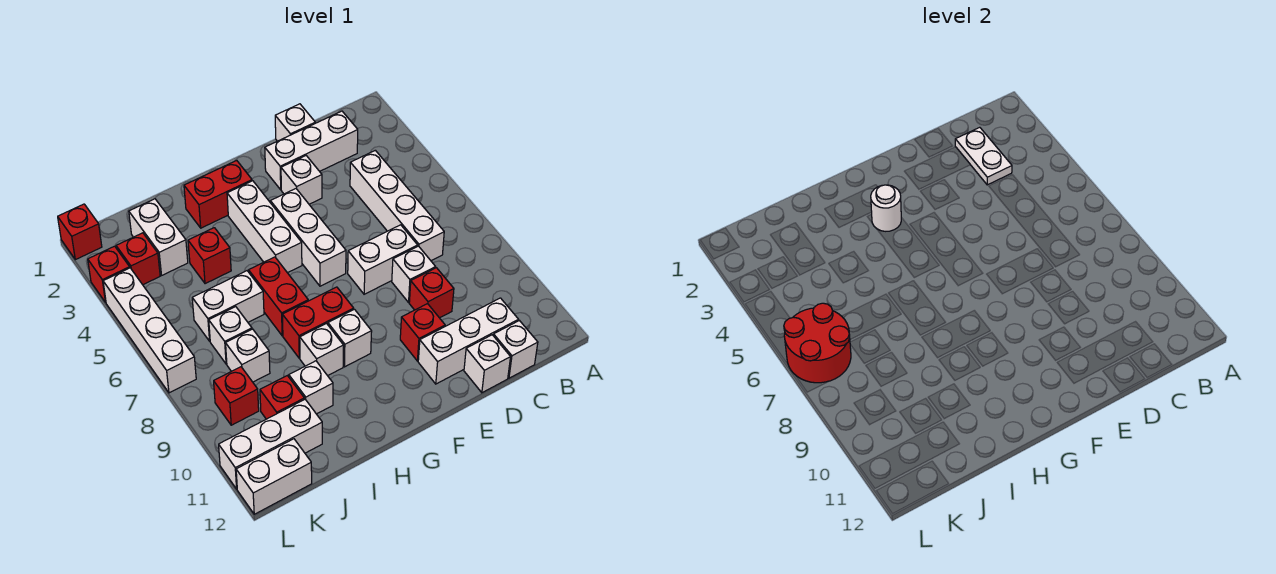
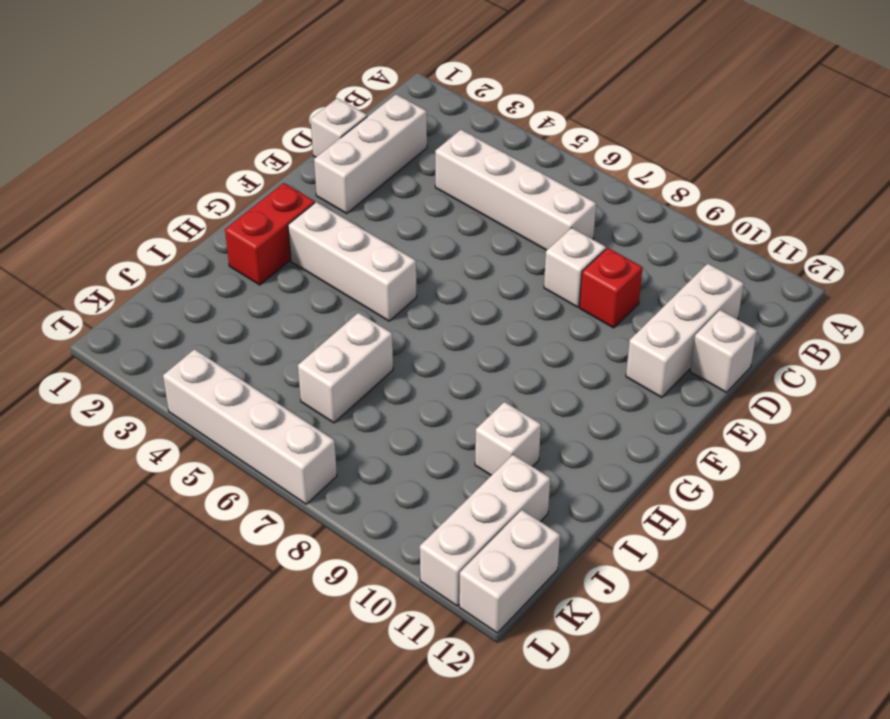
none -> white brick C12 level 1
none -> white brick D7:E7 level 1
none -> white brick E3 level 1
none -> red brick E10 level 1

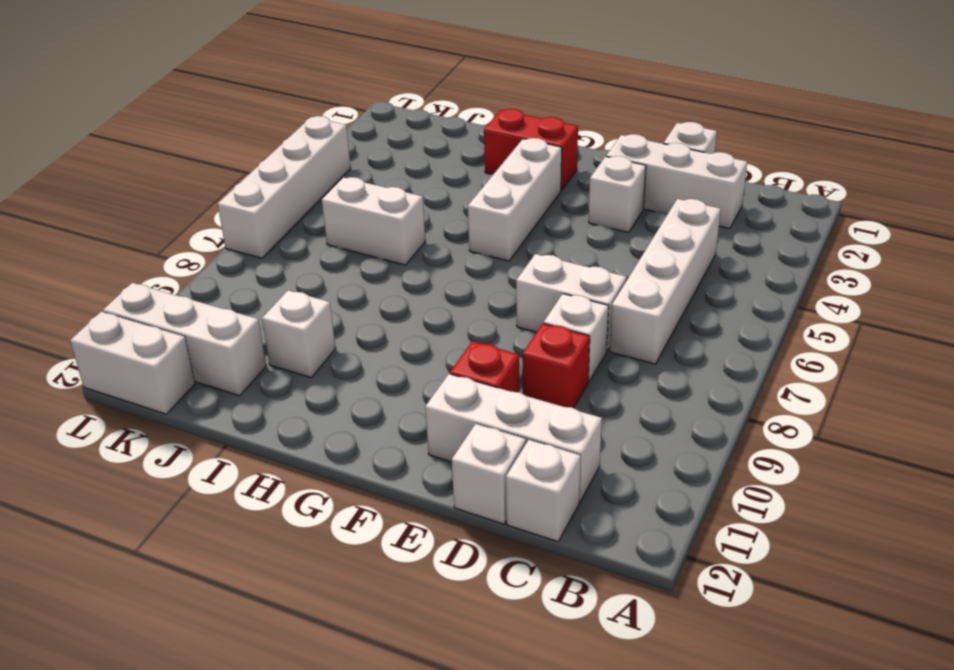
none -> white brick F4:F6 level 1
none -> red brick G8:H8 level 1
none -> white brick G9 level 1
none -> red brick H6:H7 level 1

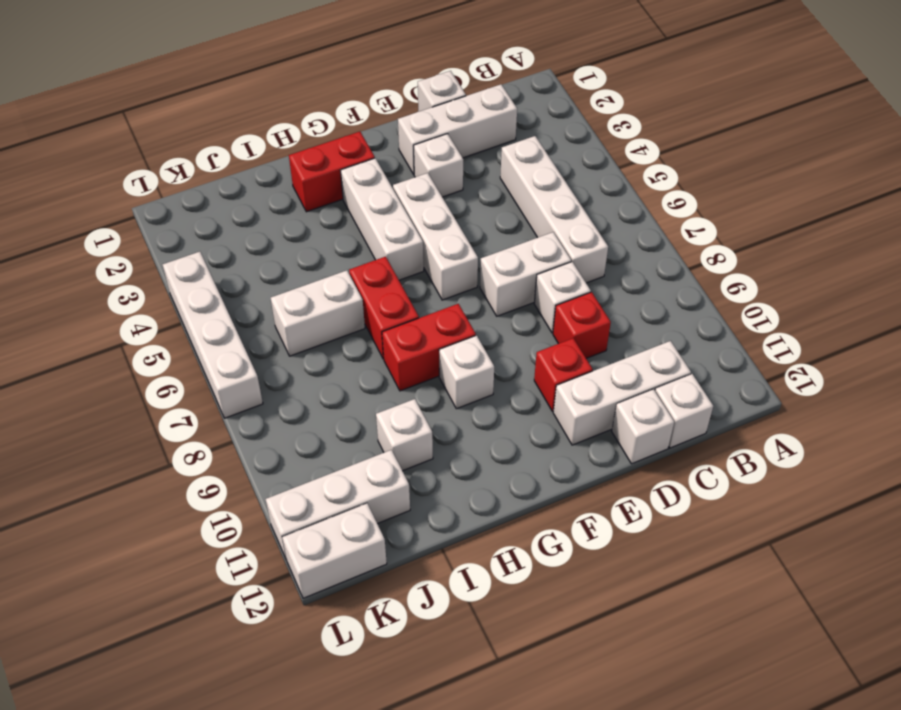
none -> white brick H9 level 1
none -> red brick I4 level 1
none -> white brick J2:J3 level 1
none -> white brick J7 level 1

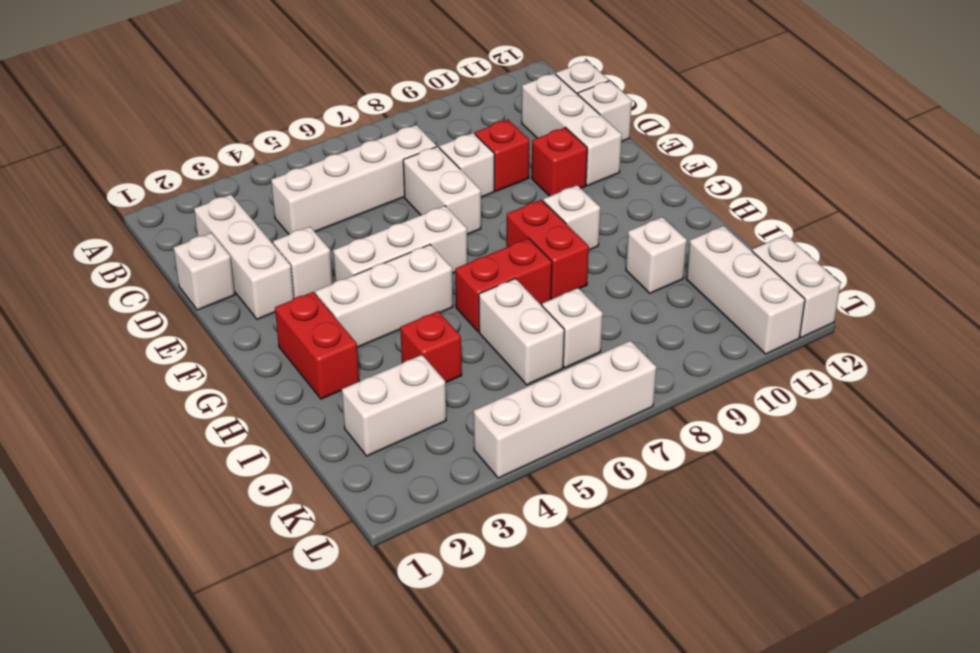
none -> white brick H9 level 1
none -> white brick J8 level 1
none -> red brick J10 level 1
none -> red brick K3 level 1

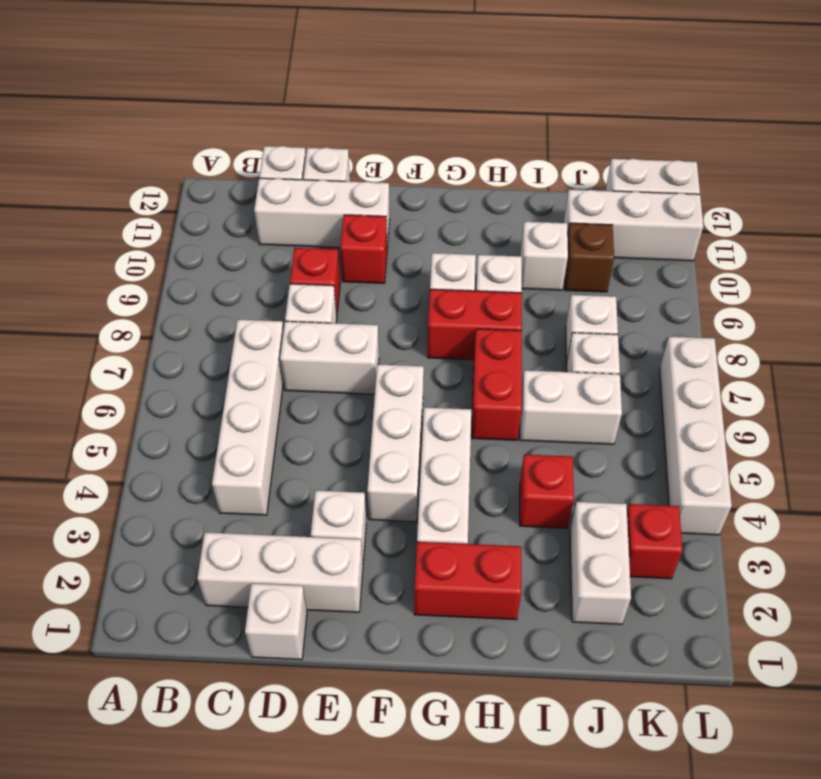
brown brick J10 level 1 -> red brick J10 level 1
none -> red brick K9 level 1
none -> red brick L1 level 1
none -> red brick L3 level 1
none -> white plate C2:C3 level 2

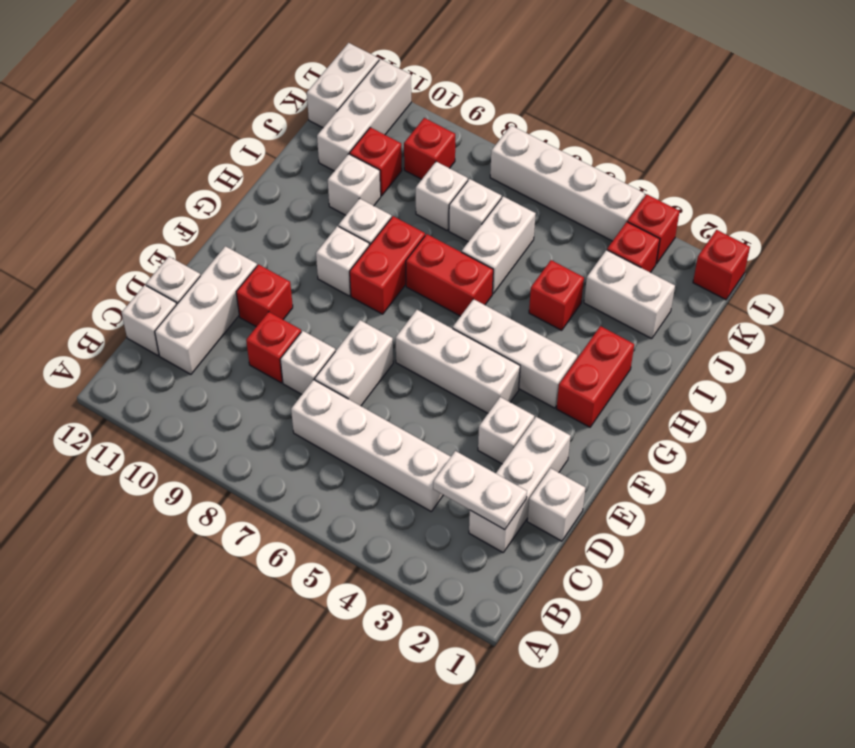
none -> white round brick G3 level 2
none -> red round brick K6:L7 level 2

